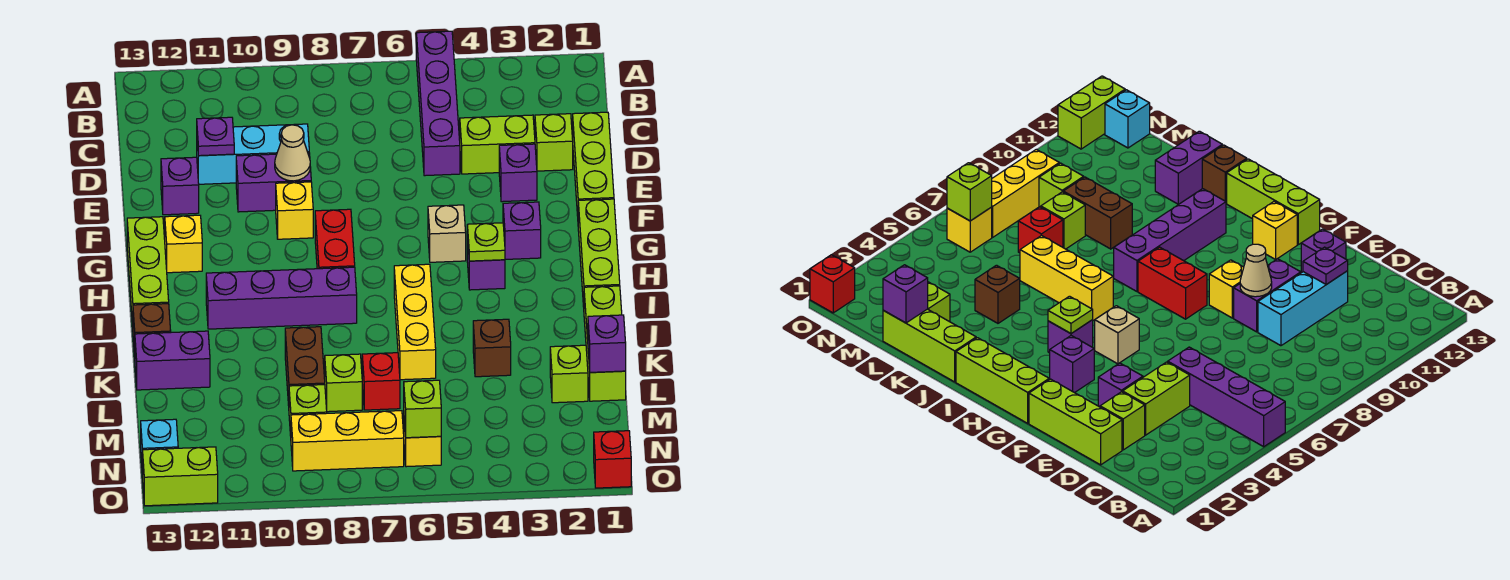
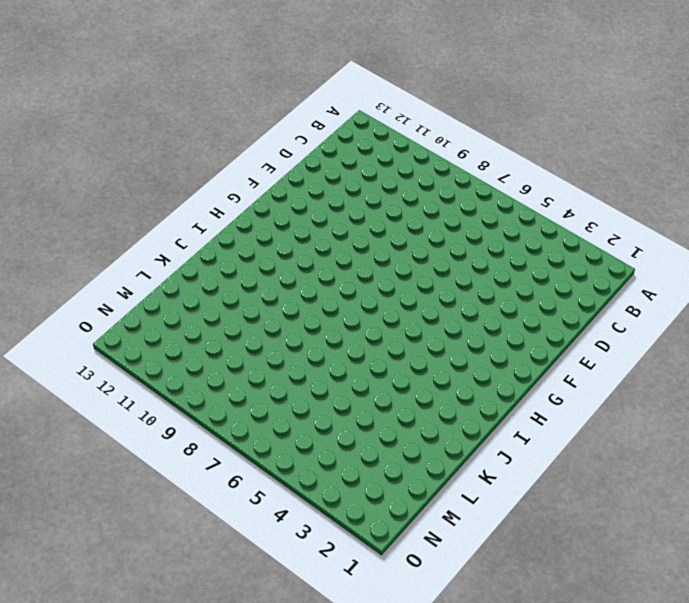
none -> purple brick A5:D5 level 1
none -> lime brick D1:F1 level 1
none -> lime brick D2 level 1
none -> lime brick D3:D4 level 1

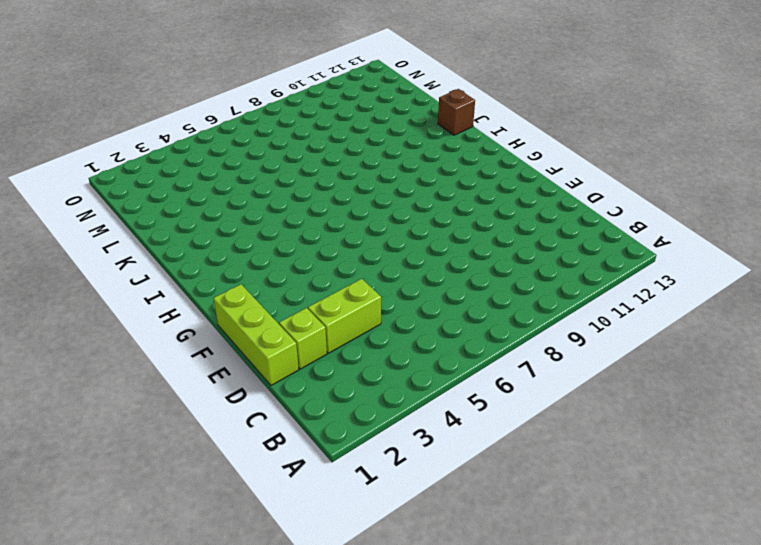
none -> purple brick A5:D5 level 1
none -> cyan brick D9:D11 level 1
none -> purple brick E3 level 1
none -> purple brick E9:E10 level 1

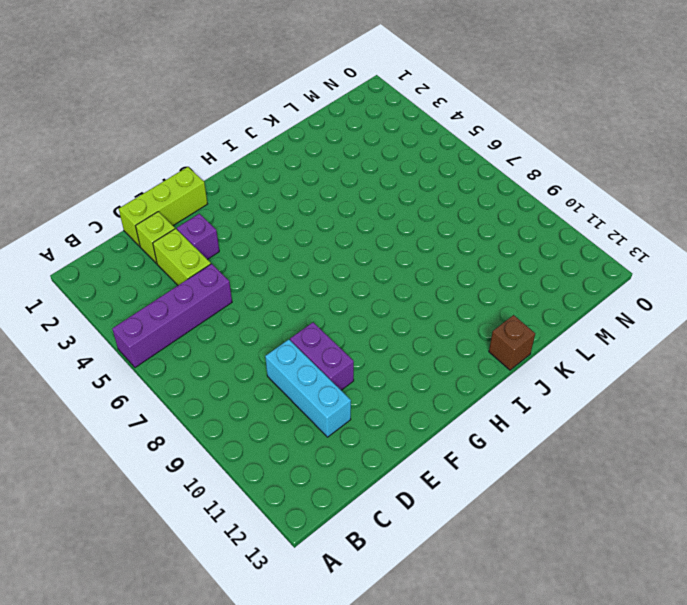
none -> purple brick E12 level 1
none -> yellow brick F9 level 1
none -> lime brick G1:I1 level 1
none -> purple brick G3 level 1

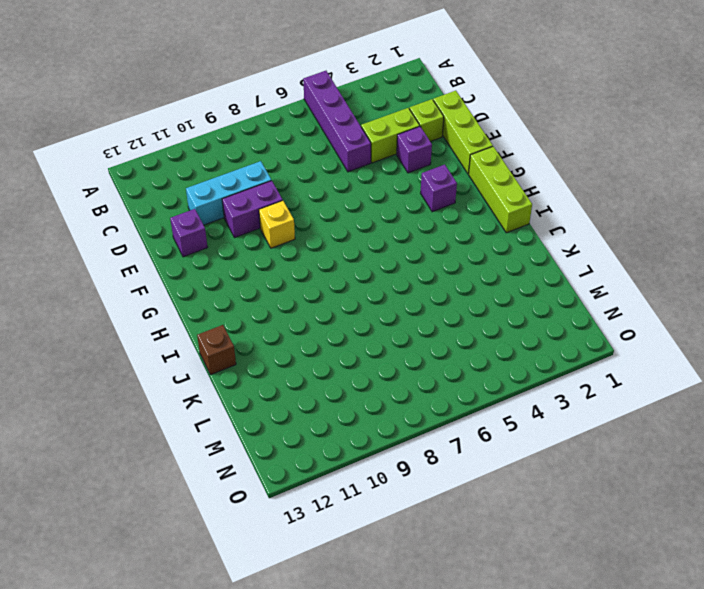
none -> tan brick G5 level 1
none -> red brick G8:H8 level 1
none -> yellow brick G12 level 1
none -> lime brick G13:I13 level 1

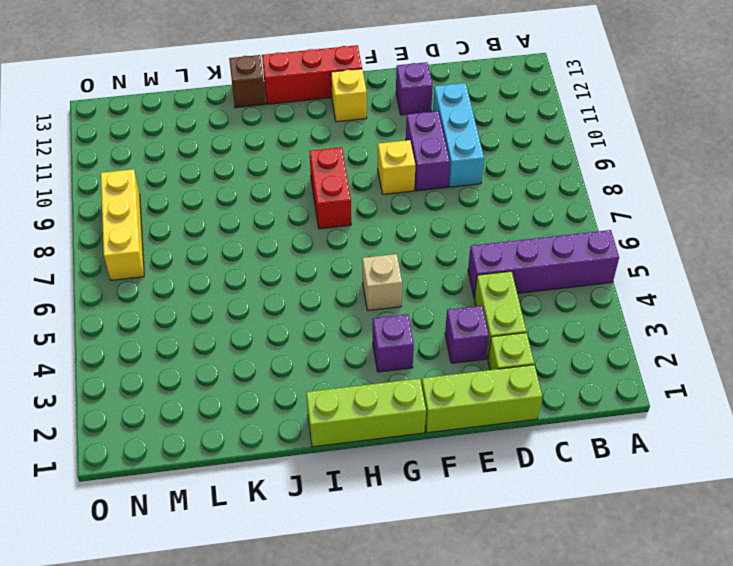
red brick G13:I13 level 1 -> lime brick G13:I13 level 1
red brick H8:H9 level 1 -> red brick G8:H8 level 1
none -> purple brick H4 level 1
none -> yellow brick I6:K6 level 1
none -> purple brick I8:I11 level 1
none -> lime brick J1:L1 level 1

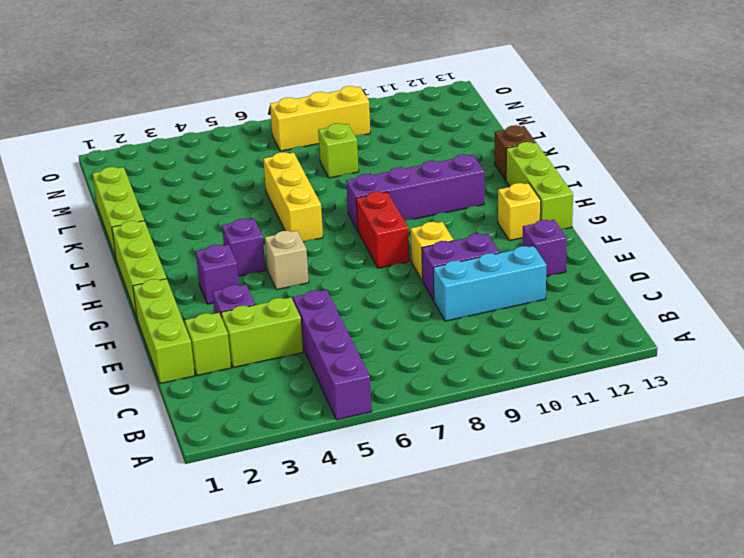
none -> brown brick K4 level 1
none -> brown brick K9:L9 level 1
none -> purple brick K12:K13 level 1
none -> lime brick L2 level 1

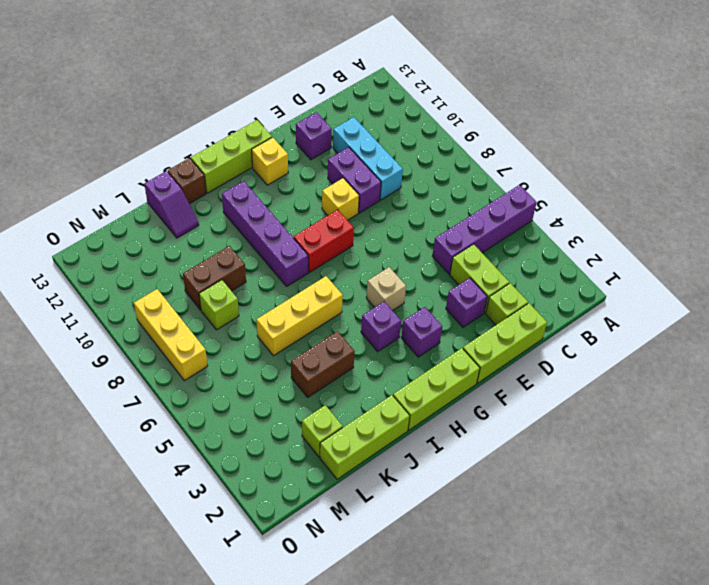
brown brick J4:K4 level 1 -> brown brick K4 level 1
purple slope K12:K13 level 1 top 13 -> purple brick K12:K13 level 1
none -> red brick L7 level 1
none -> lime brick M9 level 1
none -> yellow brick N6 level 1
none -> cyan brick N13 level 1

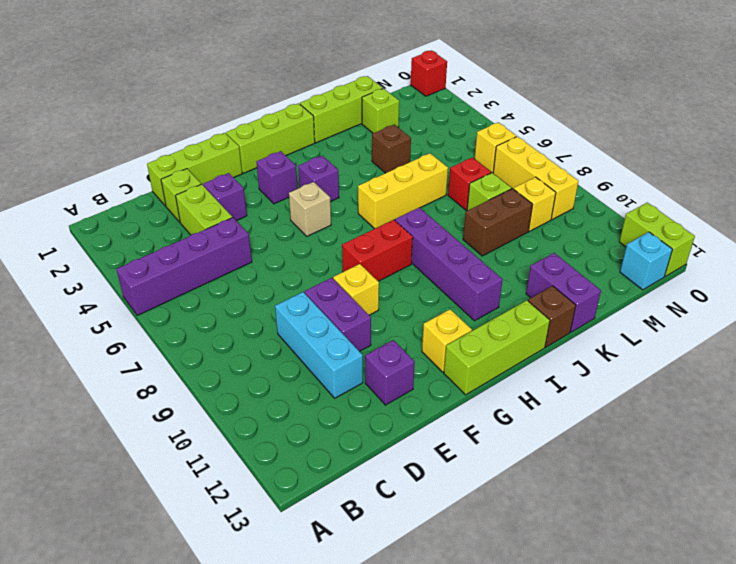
yellow brick M9 level 1 -> lime brick M9 level 1
none -> purple plate D11 level 2
none -> tan cone E9 level 2
none -> lime plate H4 level 2
none -> purple brick L1 level 2

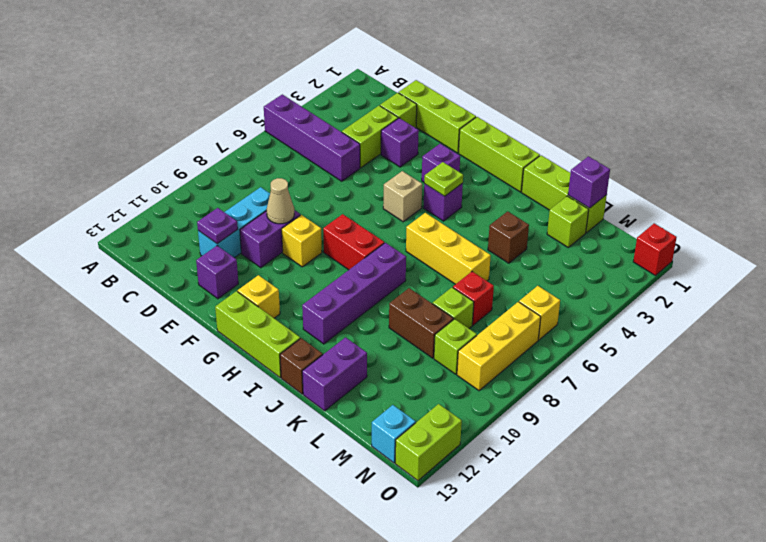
none -> lime brick N6 level 2

